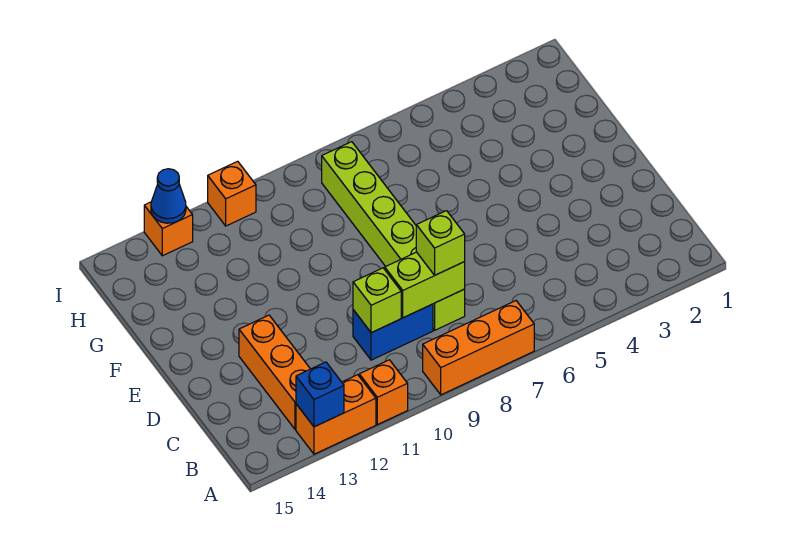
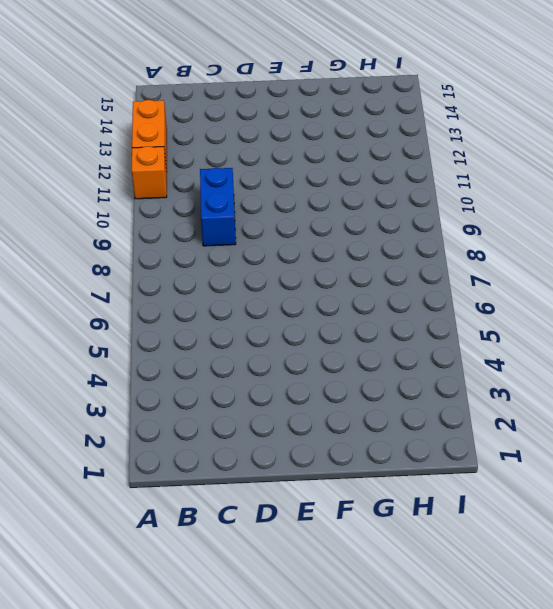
none -> orange brick A7:A9 level 1
none -> orange brick B13:D13 level 1
none -> lime brick C8:H8 level 1

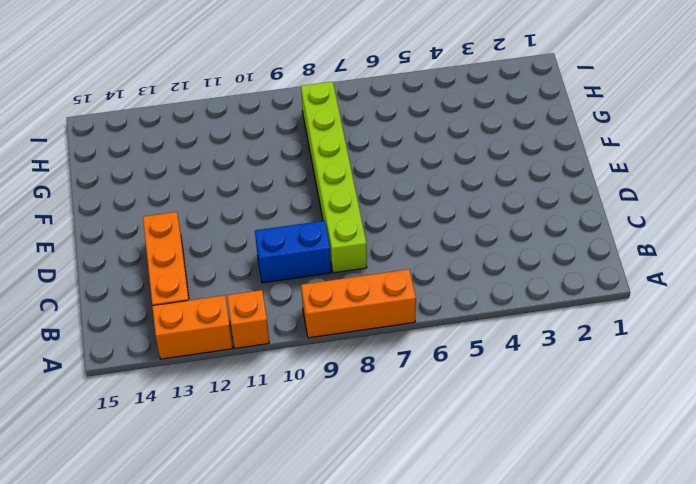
none -> orange brick I11 level 1
none -> orange brick I13 level 1
none -> blue brick A13 level 2

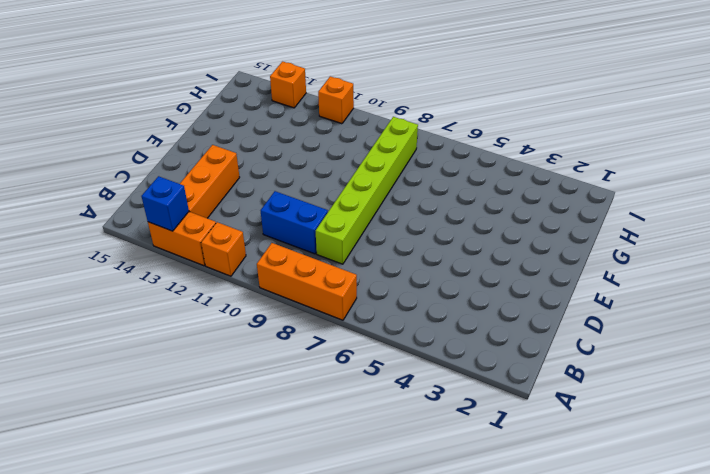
none -> lime brick C8:C9 level 2
none -> lime brick C10 level 2
none -> blue cone I13 level 2

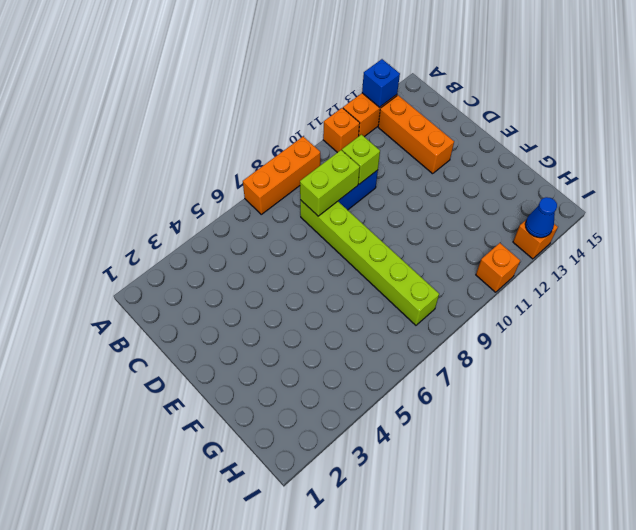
none -> lime brick C8 level 3

